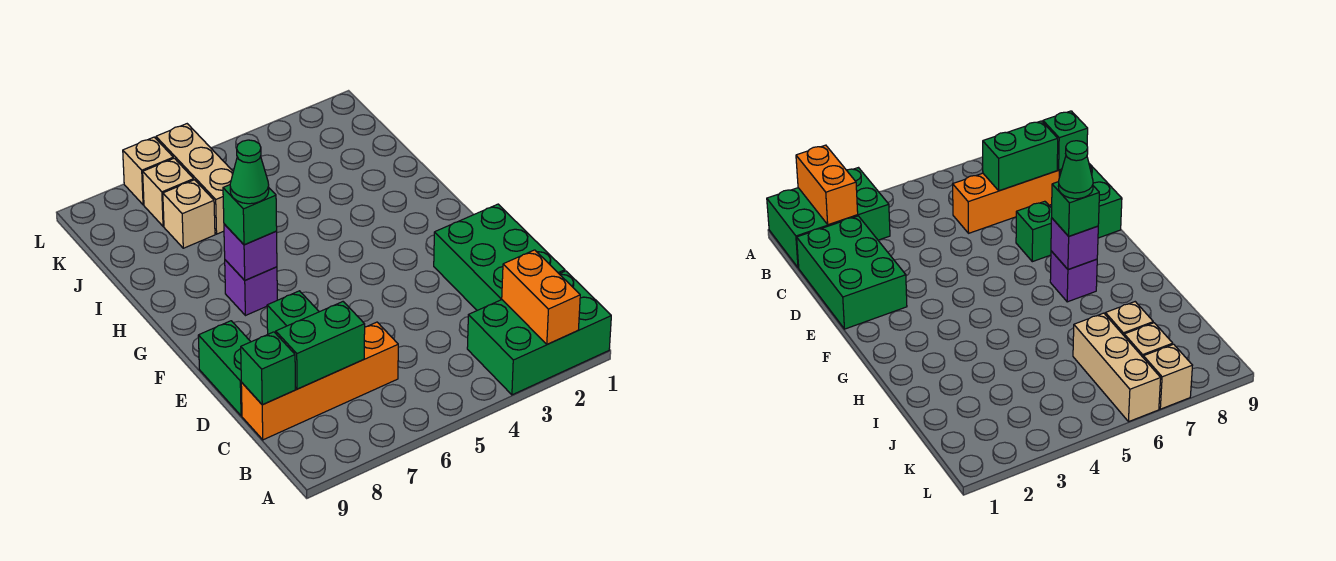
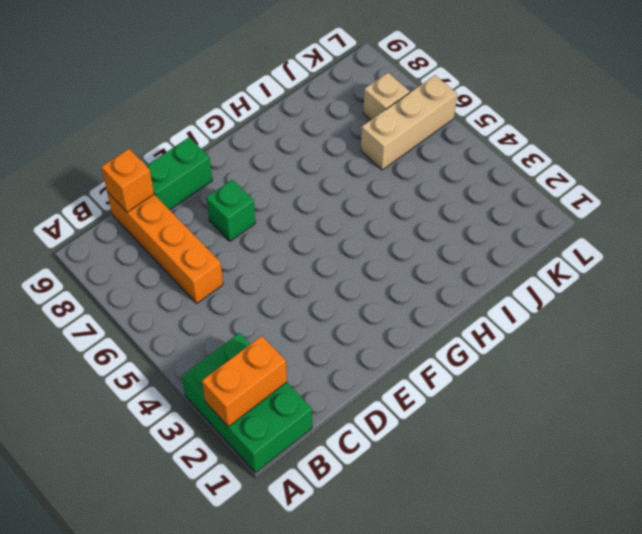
orange brick C9 level 2 -> green brick C9 level 2
none -> green brick C1:E2 level 1
none -> purple brick G7 level 1
none -> tan brick J7 level 1

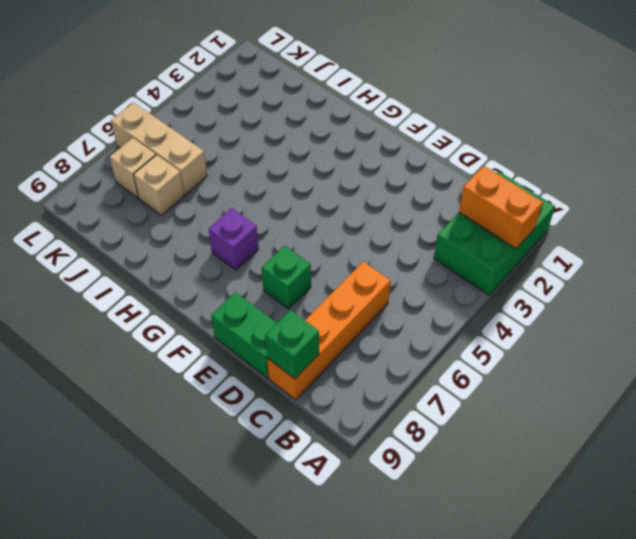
none -> green brick C1:E2 level 1
none -> tan brick L7 level 1
none -> green brick C7:C8 level 2

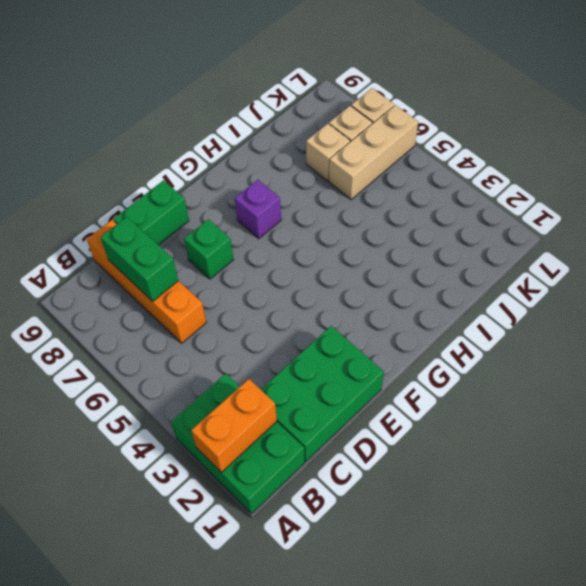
none -> green brick C9 level 2
none -> purple brick G7 level 2
none -> green brick G7 level 3

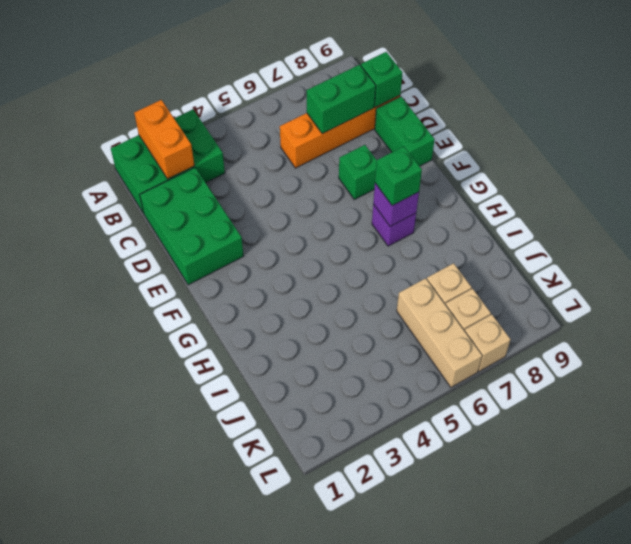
none -> green cone G7 level 4

